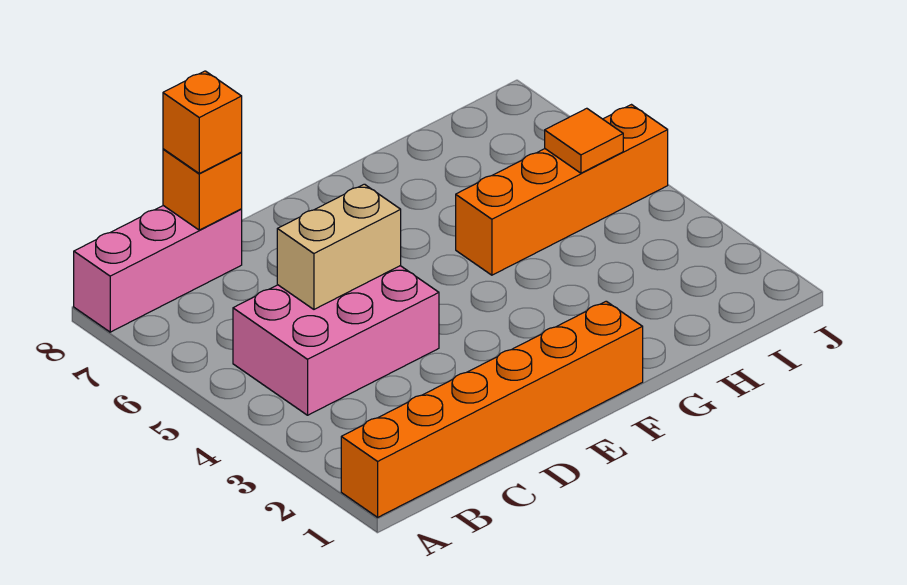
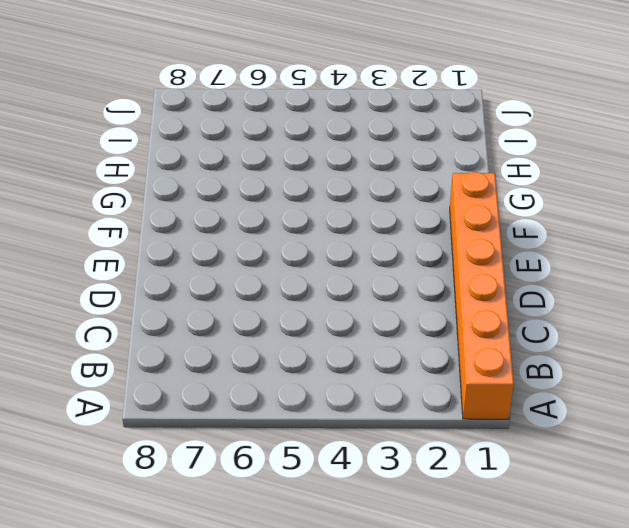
none -> pink brick A8:C8 level 1
none -> pink brick B4:D5 level 1

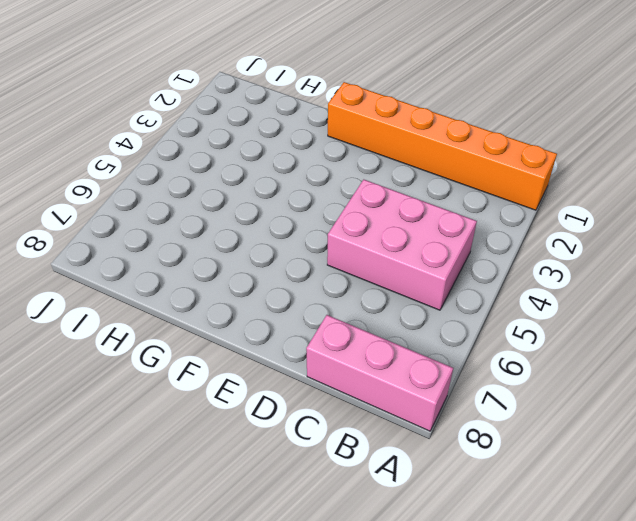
none -> orange brick G5:J5 level 1
none -> tan brick C5:D5 level 2

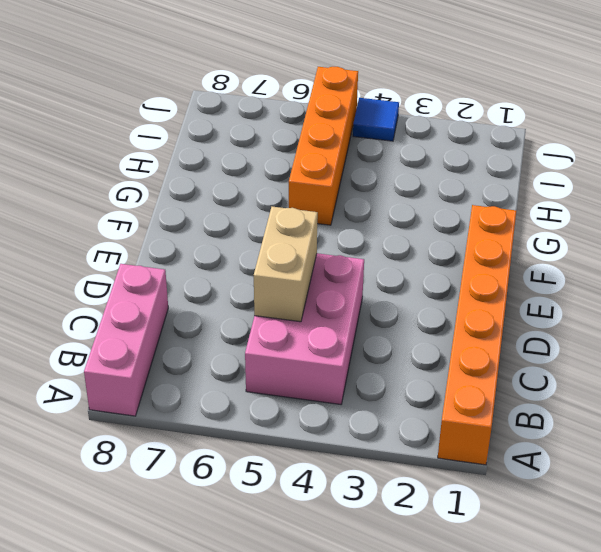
blue tile J4 level 1 -> none
none -> orange brick C8 level 2
none -> orange tile I5 level 2

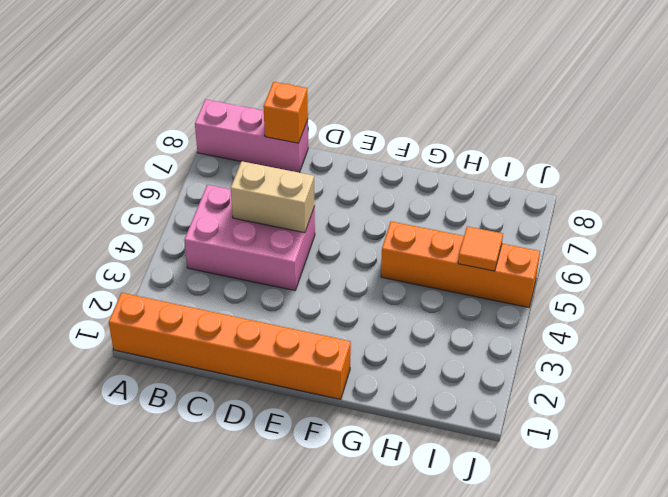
none -> orange brick C8 level 3

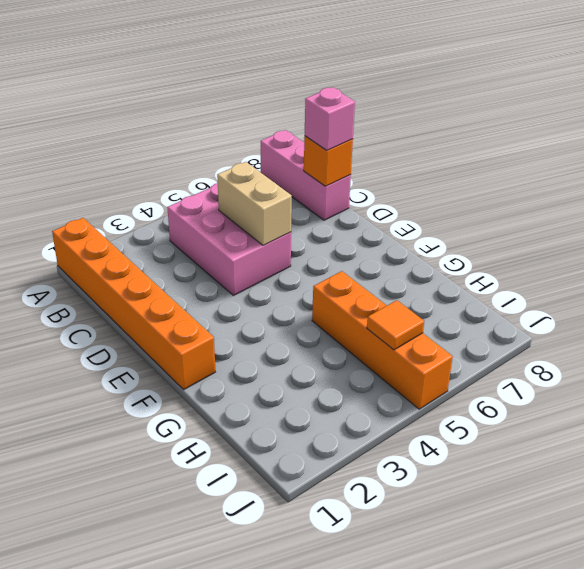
pink brick C8 level 3 -> orange brick C8 level 3

